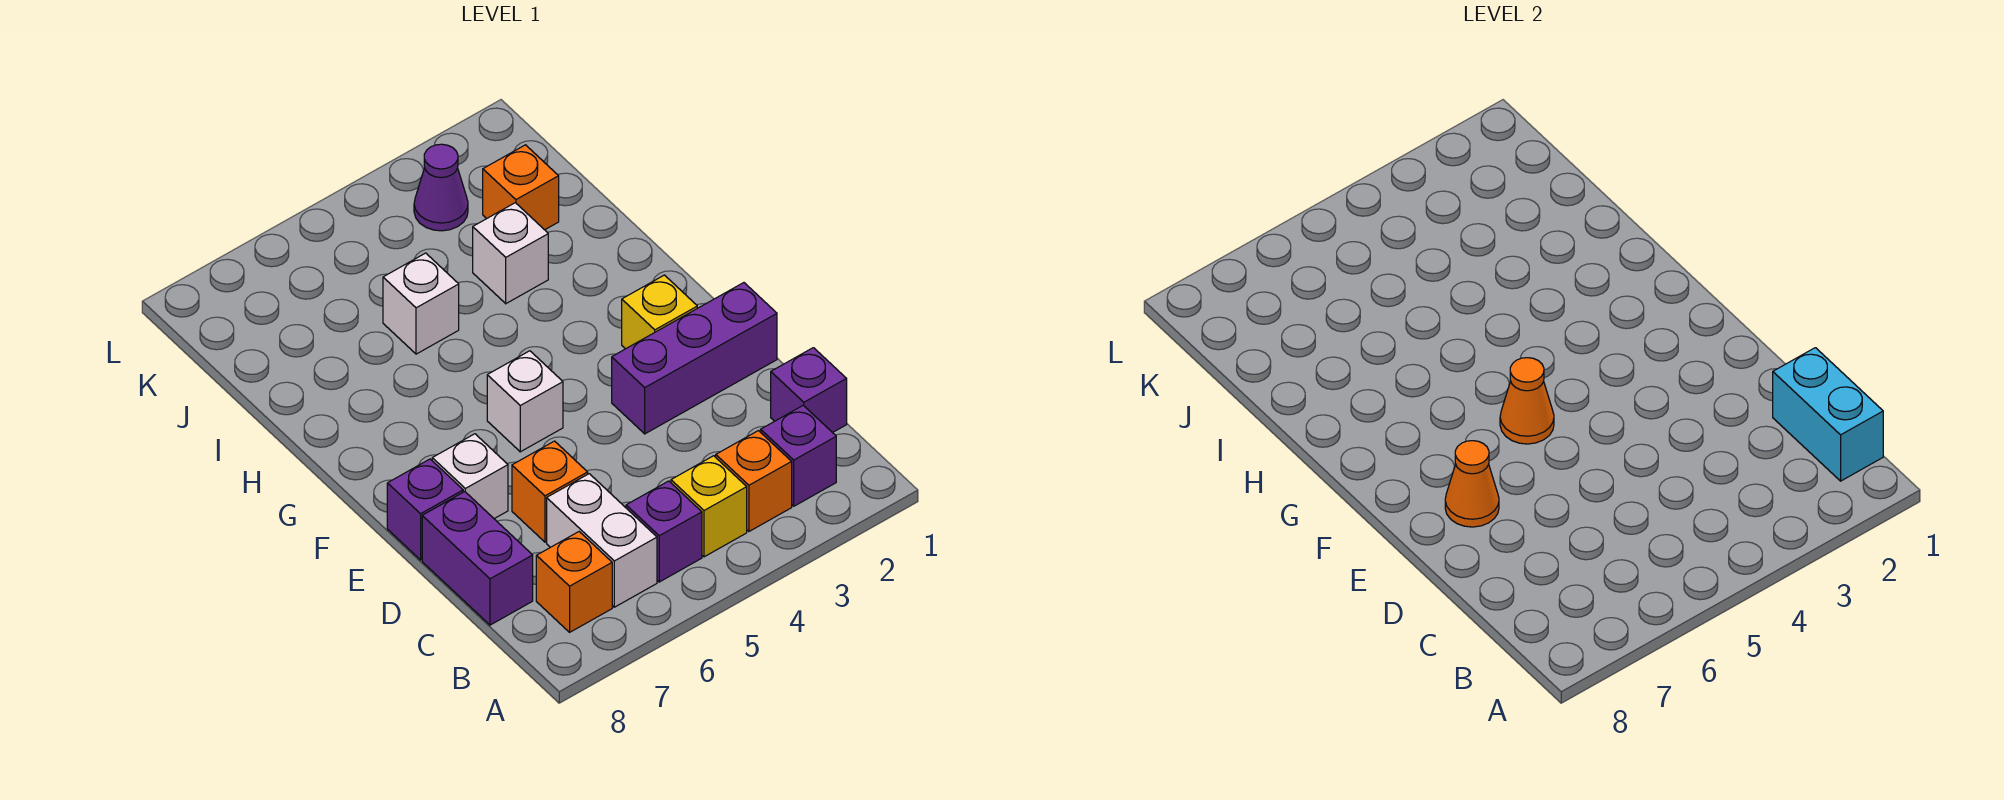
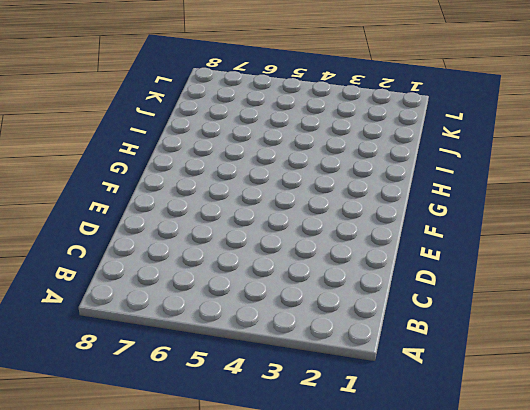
none -> purple brick B2 level 1
none -> orange brick B3 level 1
none -> yellow brick B4 level 1

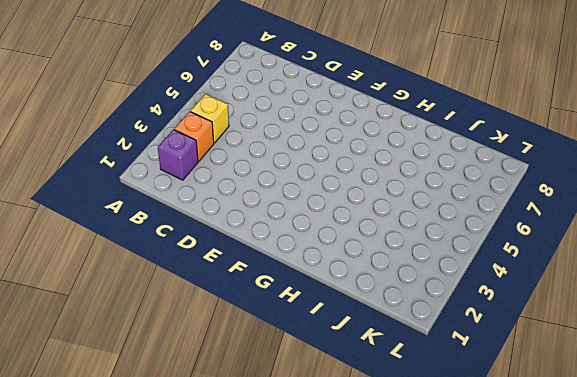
none -> purple brick B5 level 1
none -> white brick B6:C6 level 1
none -> orange brick B7 level 1

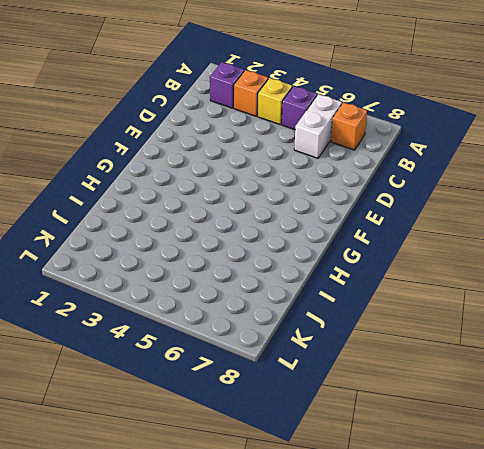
none -> purple brick C1 level 1
none -> purple brick C8:D8 level 1
none -> orange brick D6 level 1

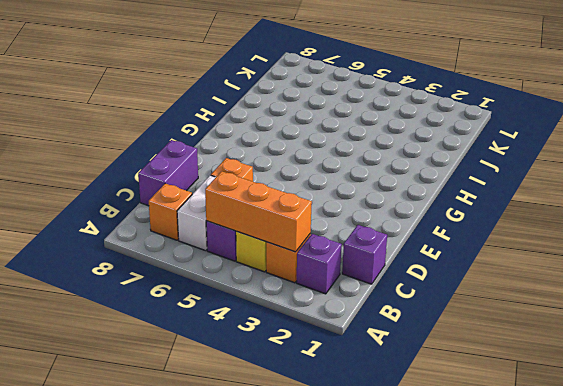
orange brick B3:B5 level 2 -> none
none -> purple brick E1:E3 level 1
none -> white brick E7 level 1
none -> purple brick E8 level 1

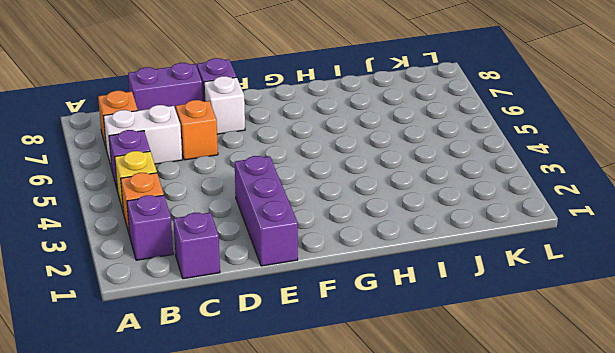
none -> yellow brick F2 level 1
none -> white brick F5 level 1
none -> white brick I3 level 1

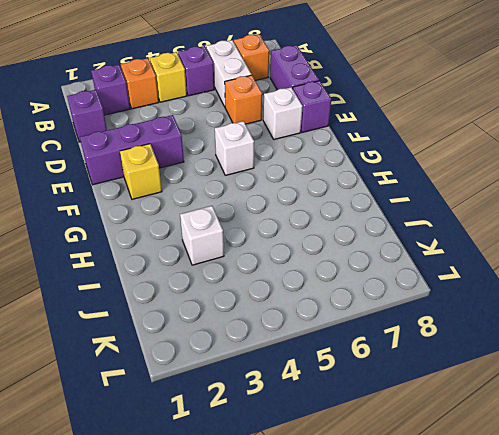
none -> white brick I5 level 1
none -> orange brick J2 level 1
none -> purple cone K3 level 1

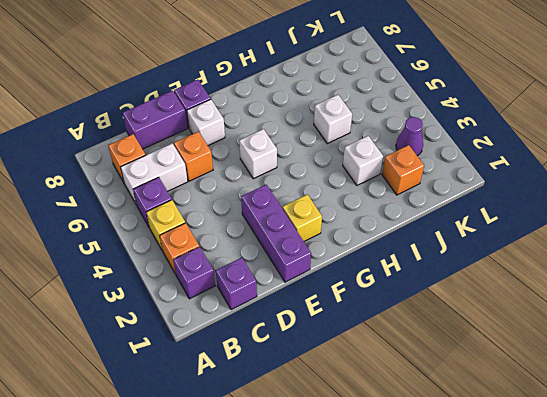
none -> cyan brick B1:C1 level 2
none -> orange cone E7 level 2
none -> orange cone F5 level 2

